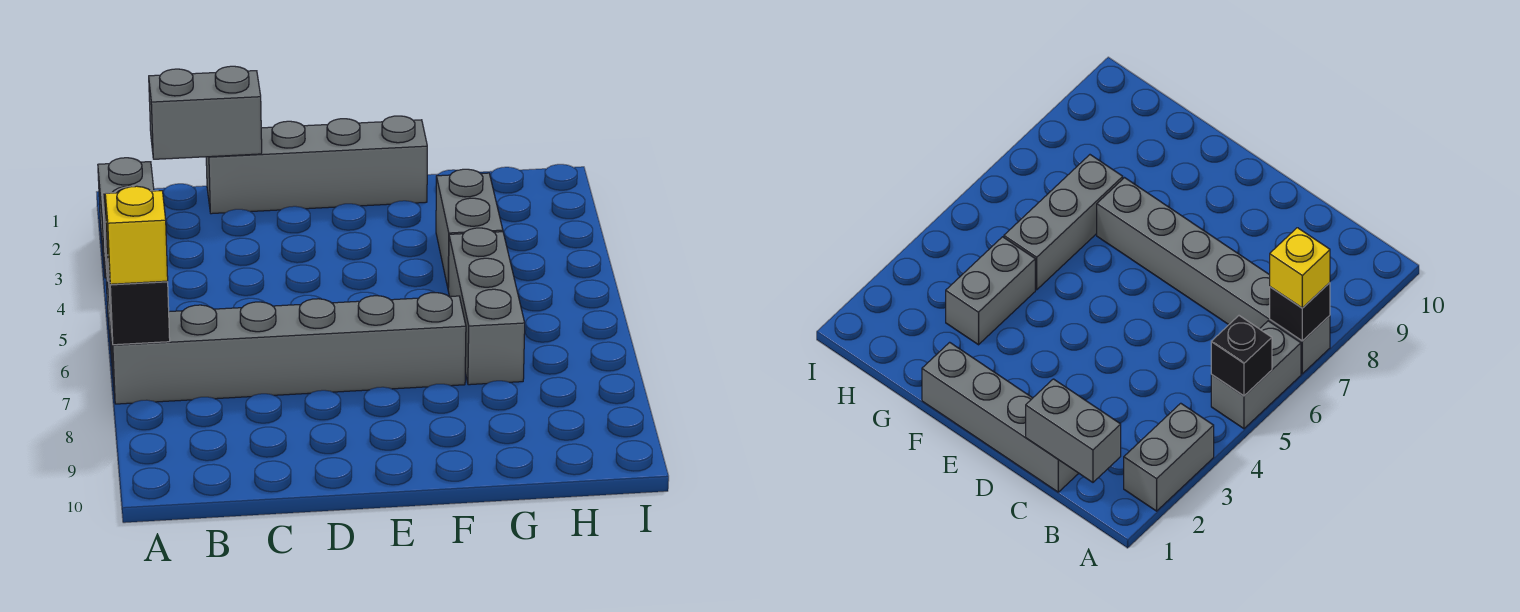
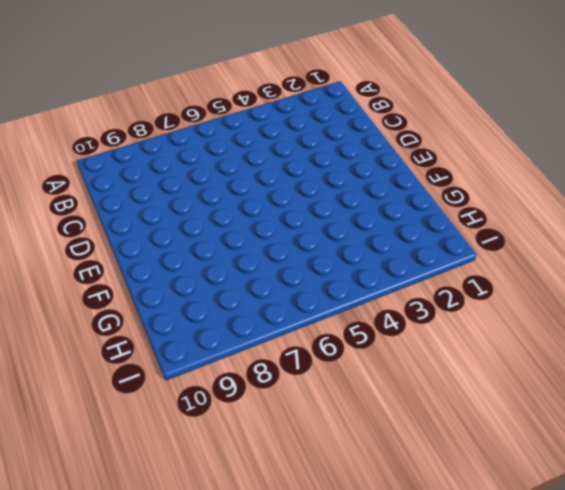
none -> grey brick A2:A3 level 1
none -> grey brick A5:A6 level 1

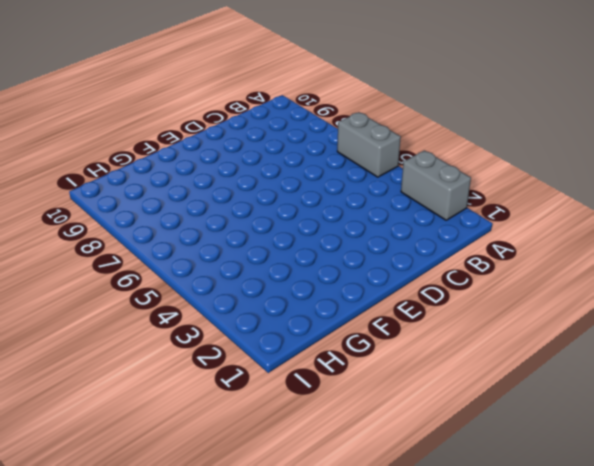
none -> grey brick A7:F7 level 1
none -> grey brick C1:F1 level 1

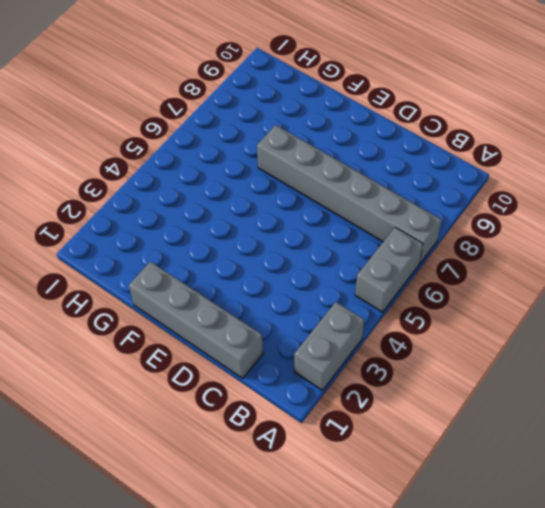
none -> grey brick G3:G4 level 1
none -> grey brick G5:G7 level 1

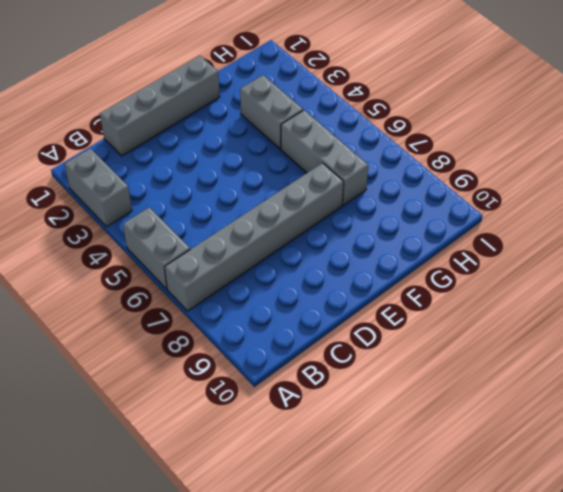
none -> black brick A5 level 2
none -> black brick A7 level 2

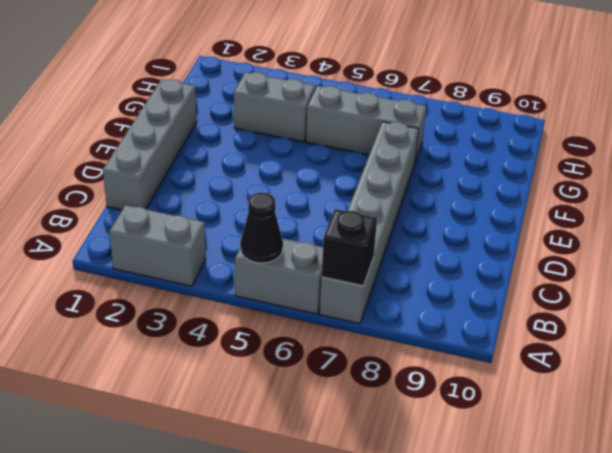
black cone A5 level 2 -> black brick A5 level 2
none -> grey brick B1:C1 level 2
none -> yellow brick A7 level 3

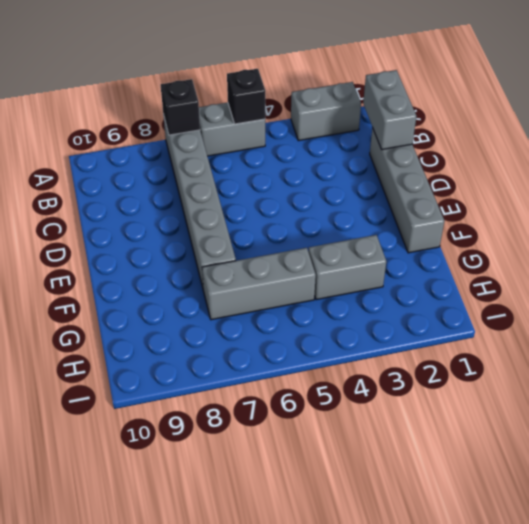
none -> yellow brick A7 level 3

